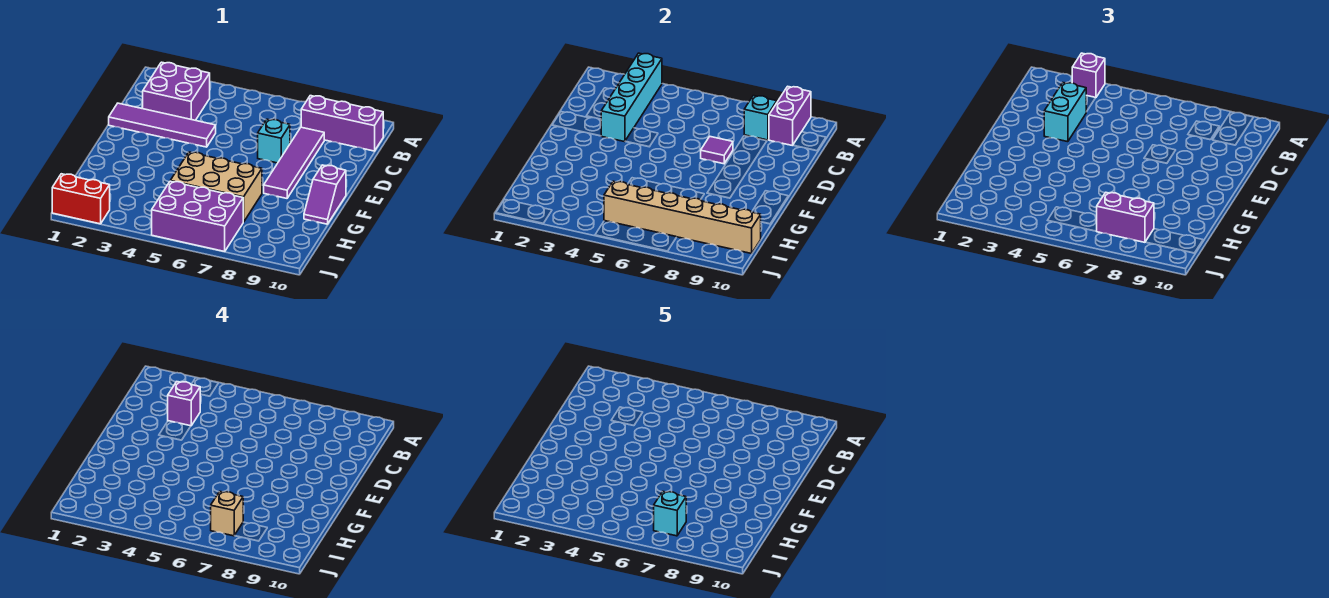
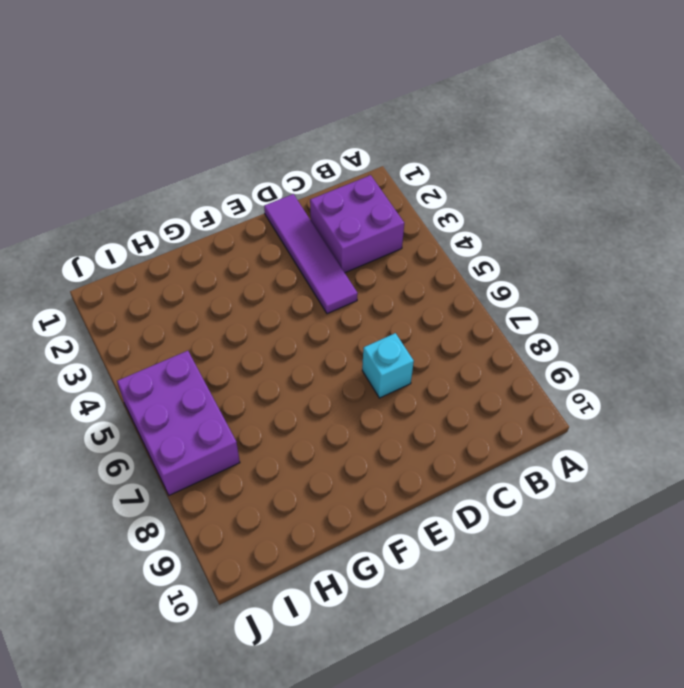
none -> purple brick B8:B10 level 1
none -> purple tile C8:F8 level 1
none -> purple slope F10:G10 level 1 top F

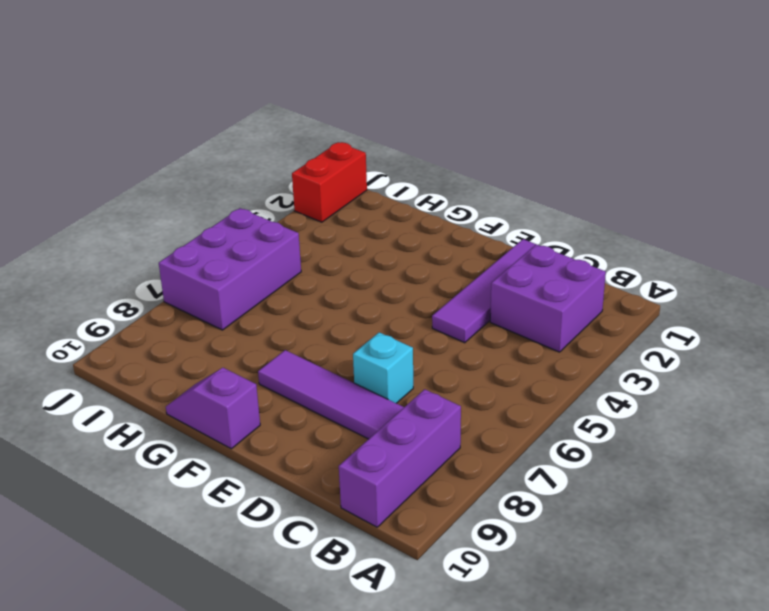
none -> tan brick G5:H7 level 1
none -> cyan brick A3:D3 level 2
none -> purple brick A9:B9 level 2

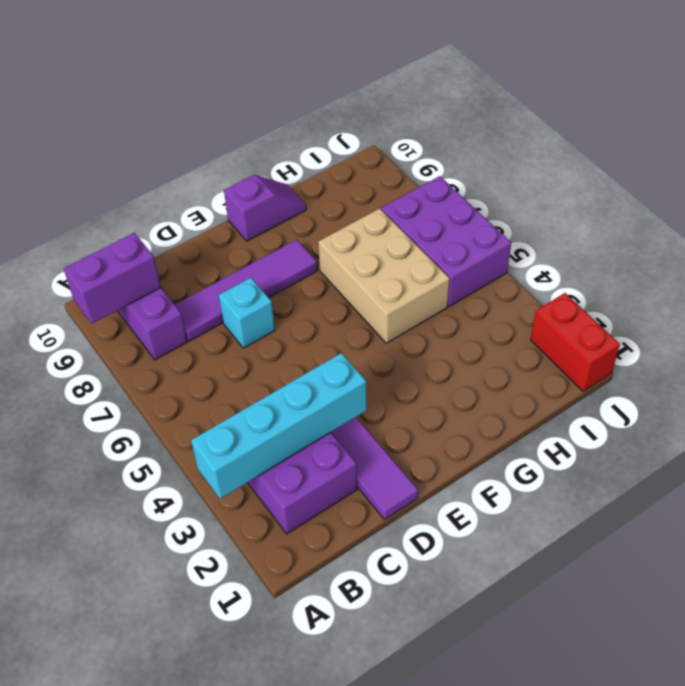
none -> cyan brick B8 level 2
none -> purple tile D7 level 2
none -> tan brick I5:I10 level 2

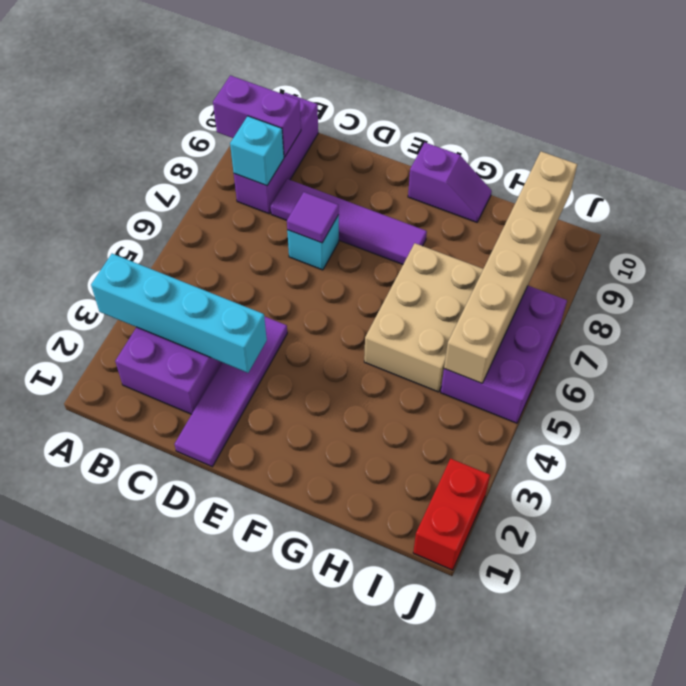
none -> purple brick A3 level 3
none -> cyan brick C3:D3 level 3
none -> purple brick I7:I8 level 3

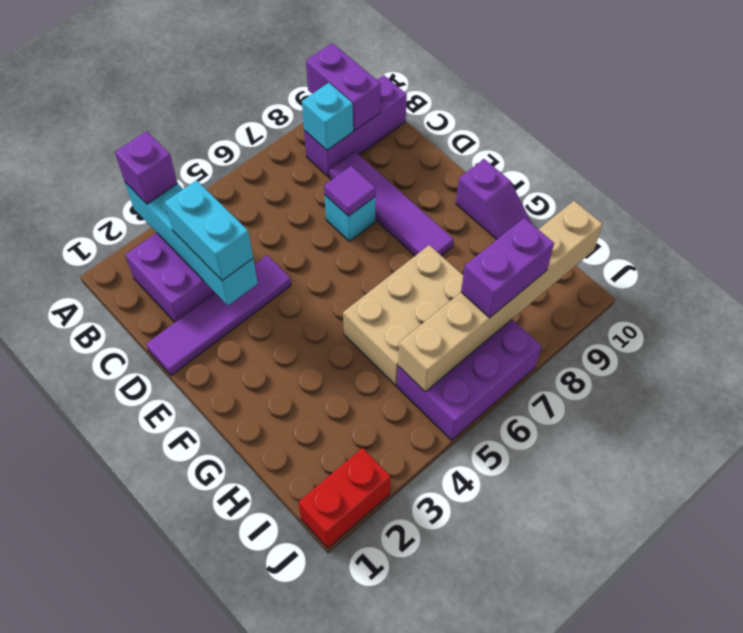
none -> purple brick C3 level 4
none -> tan brick I7 level 4
none -> cyan brick I7 level 5

